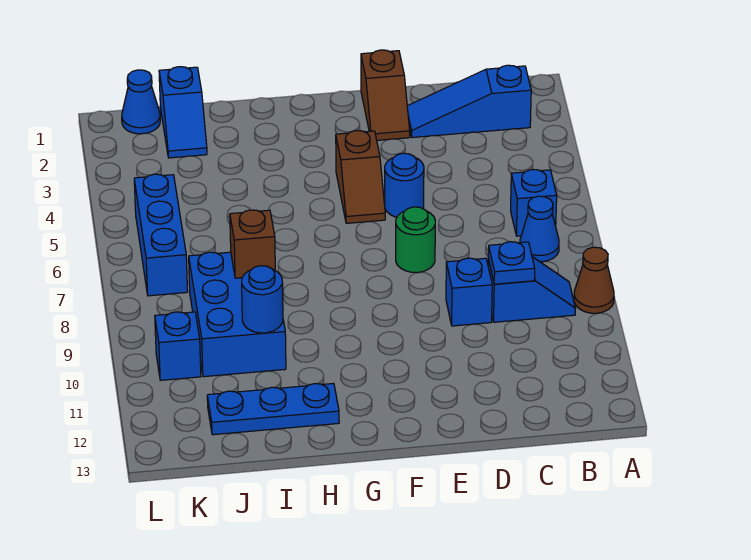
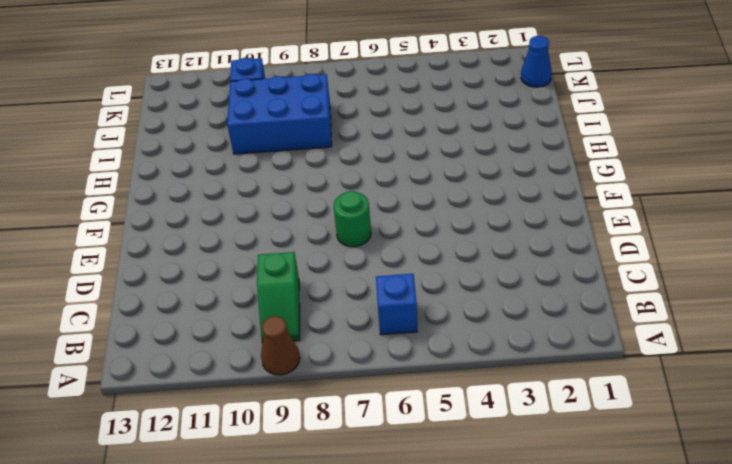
green slope B9:C9 level 1 top C -> blue slope B9:C9 level 1 top C
none -> blue slope B2:D2 level 1 top B
none -> blue cone B7 level 1
none -> blue brick D9 level 1

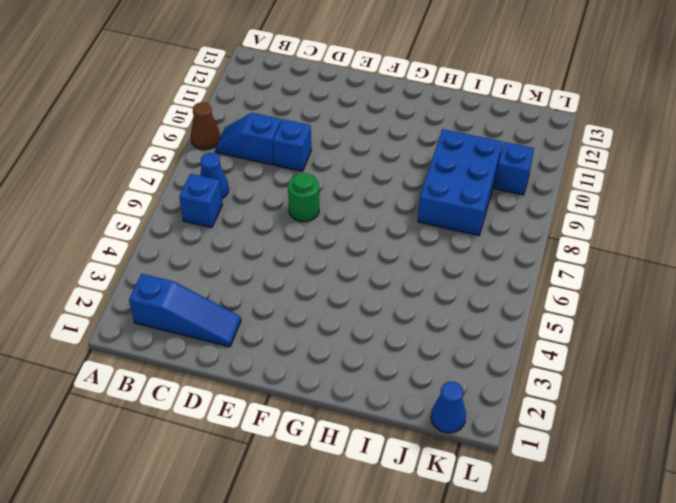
none -> brown slope E1:E2 level 1 top 1
none -> blue round brick E5 level 1
none -> brown slope F4:F5 level 1 top 4

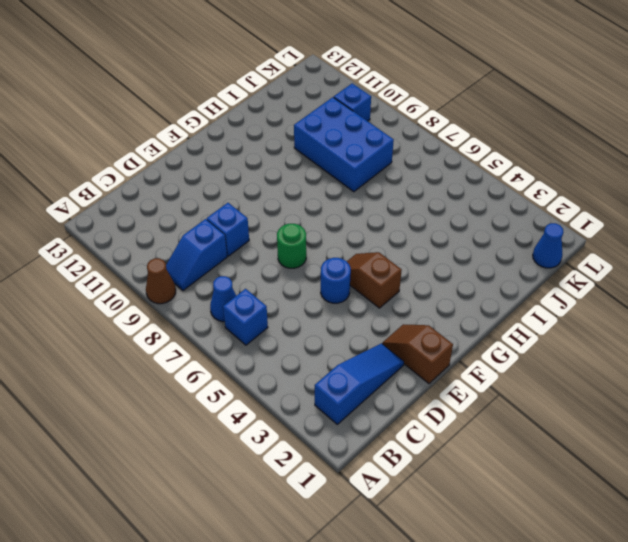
none -> blue plate H12:J12 level 1
none -> blue slope J1:J2 level 1 top 1
none -> blue brick K5:K7 level 1

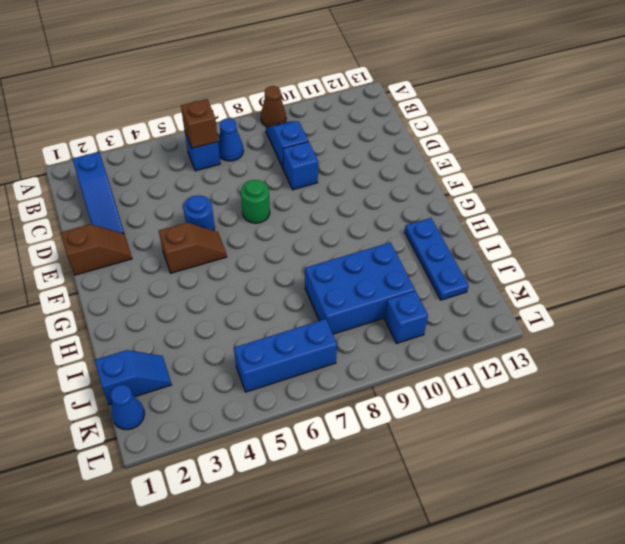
brown brick B6 level 2 -> brown brick I8 level 2
none -> blue plate C9 level 2
none -> blue round brick I10 level 2

